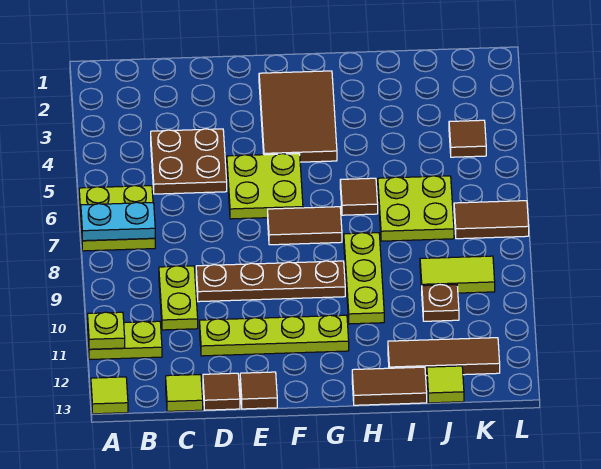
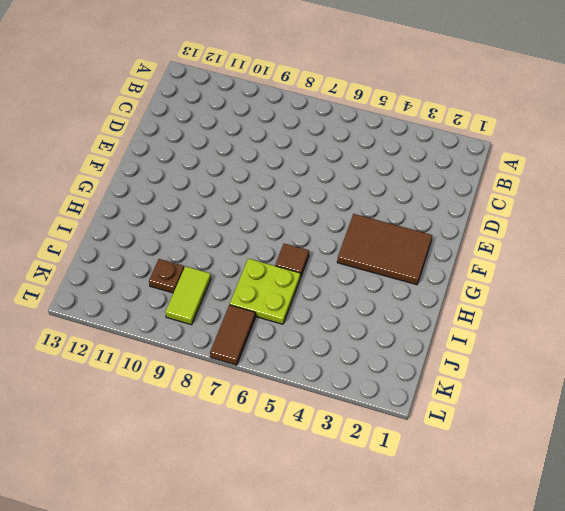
none -> lime plate A6:B7 level 1
none -> lime plate A11:B11 level 1
none -> lime tile A13 level 1

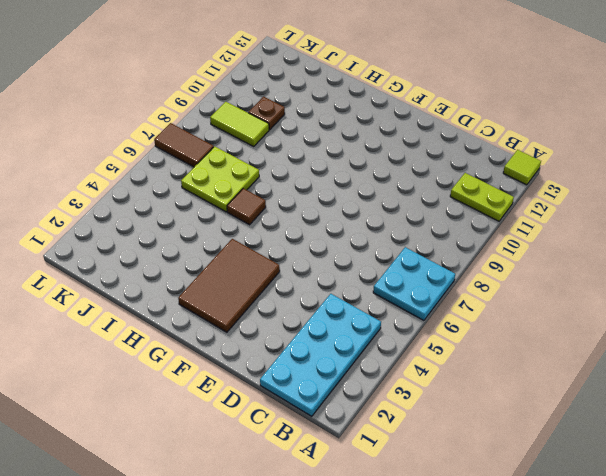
cyan plate A6:B7 level 1 -> lime plate A6:B7 level 1
cyan plate B1:C4 level 1 -> brown plate C4:D5 level 1
none -> lime plate C9:C10 level 1
none -> lime tile C13 level 1
none -> brown plate D9:G9 level 1

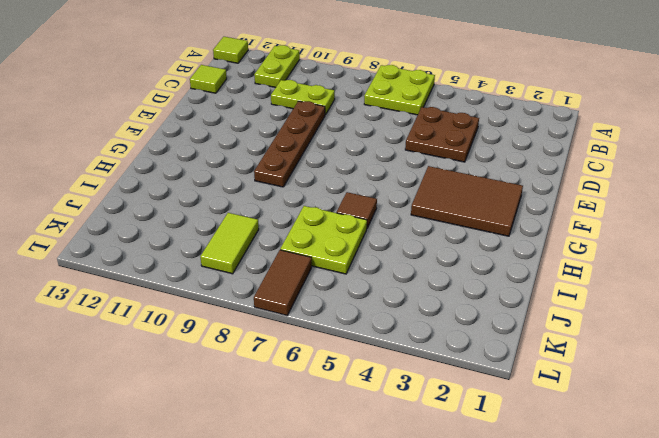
none -> lime plate D11:G11 level 1
none -> brown tile D13 level 1
none -> lime plate E5:F6 level 1

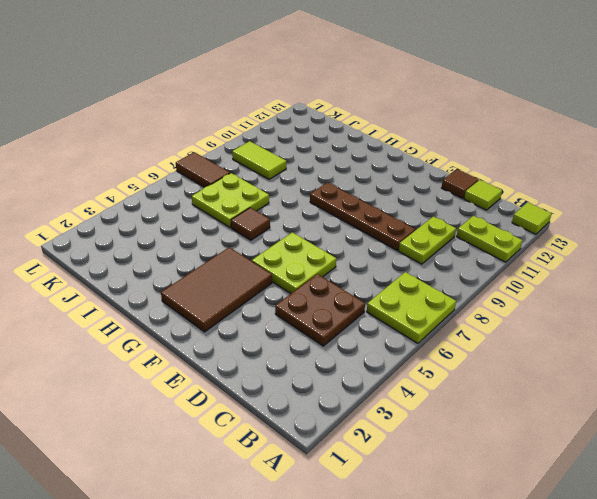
none -> lime plate D11:G11 level 1
none -> brown tile E13 level 1
none -> brown tile F7:G7 level 1

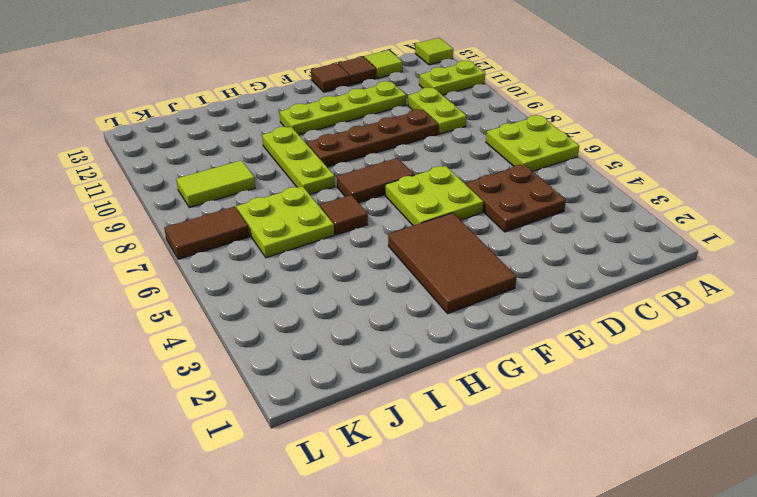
none -> brown tile H13:I13 level 1
none -> brown tile I12:K12 level 1
none -> brown plate J10 level 1

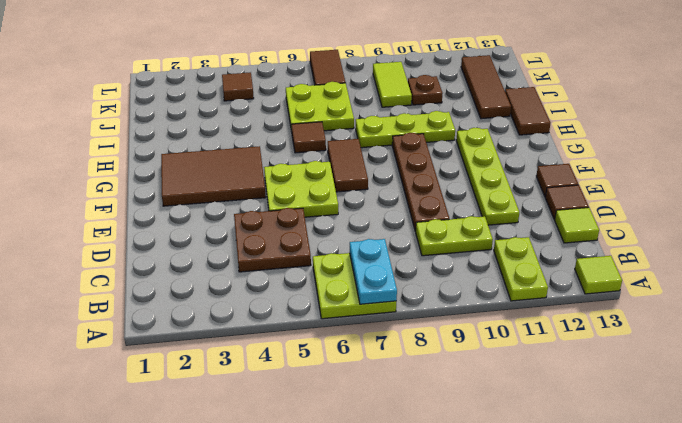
none -> lime tile J13 level 1
none -> lime plate A11 level 2

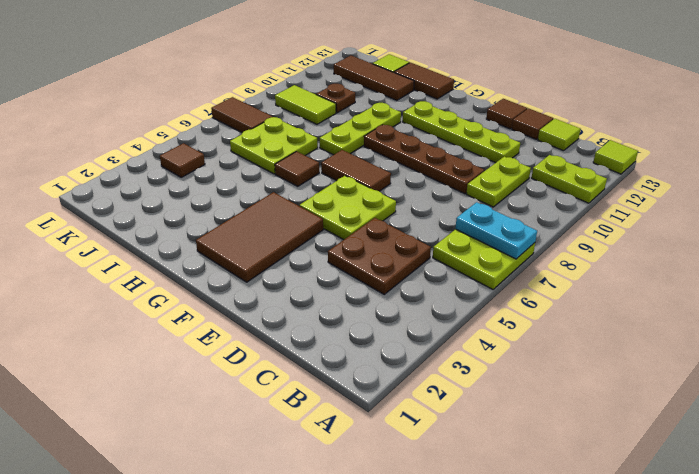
none -> lime plate A11 level 2

